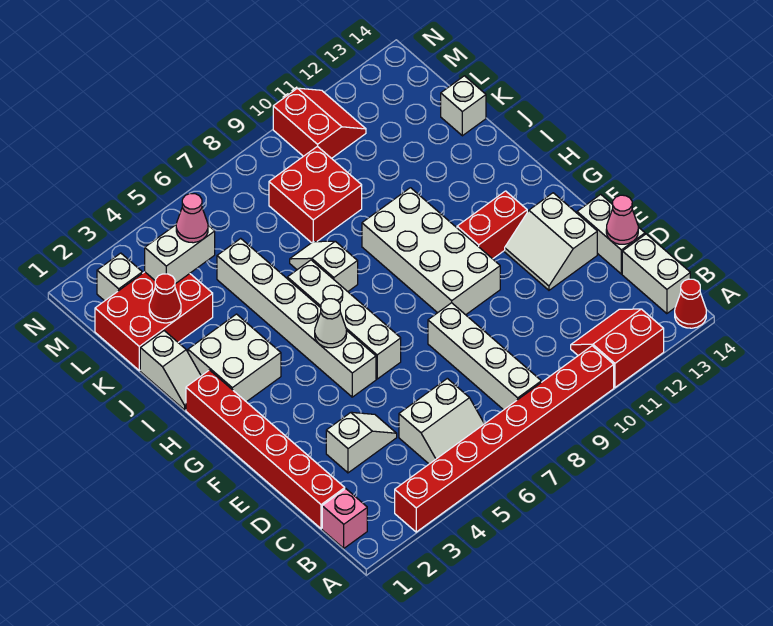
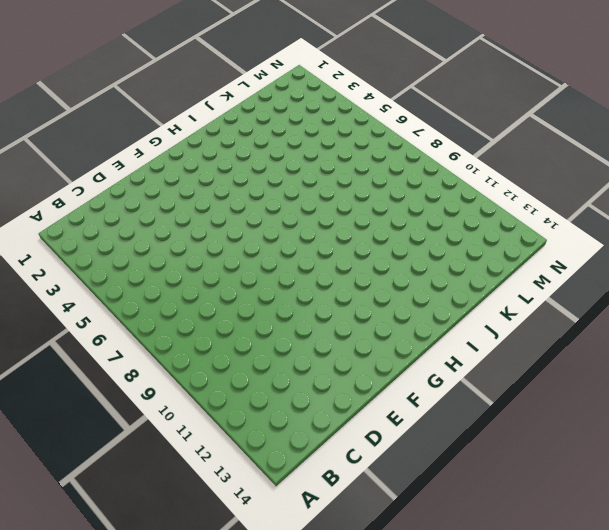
none -> red brick A3:A10 level 1
none -> red slope A11:B12 level 1 top A
none -> red cone A14 level 1

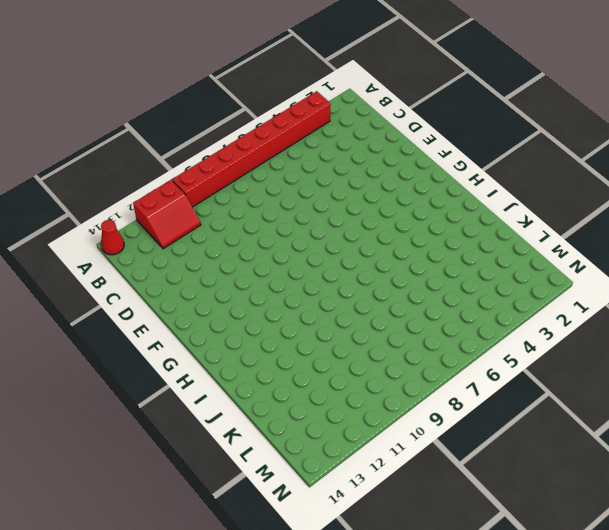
none -> pink brick B1 level 1
none -> white slope B5:C6 level 1 top C
none -> white brick B8:E8 level 1

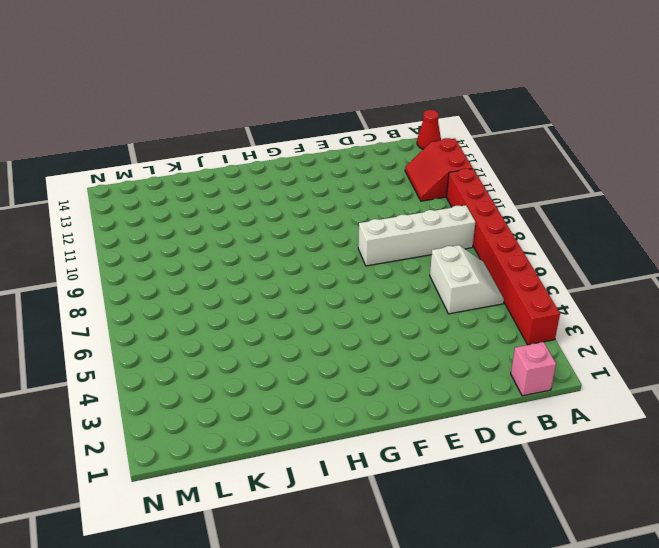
none -> white brick B14:C14 level 1
none -> red brick C1:H1 level 1
none -> white slope D3:D4 level 1 top 3

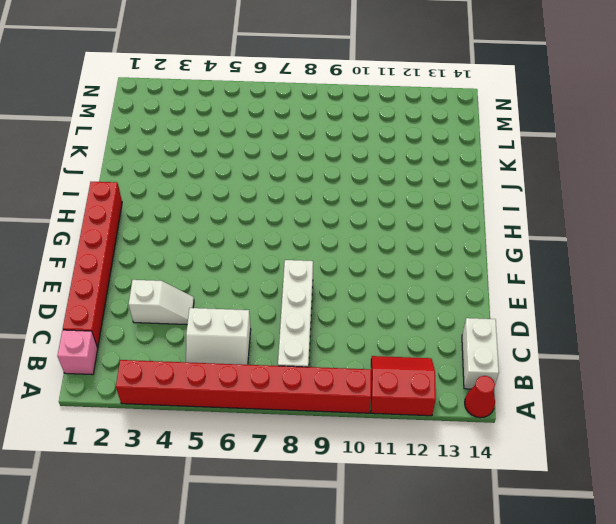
none -> white brick D14:E14 level 1
none -> white slope E12:F13 level 1 top 13
none -> white brick F5:K5 level 1

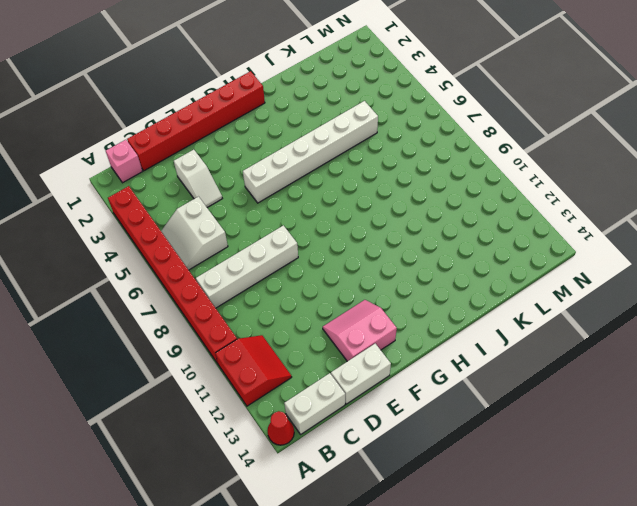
pink slope E12:F13 level 1 top 13 -> white slope E12:F13 level 1 top 13
none -> white brick F6:I6 level 1
none -> white brick F9:I10 level 1
none -> red brick G11:G12 level 1

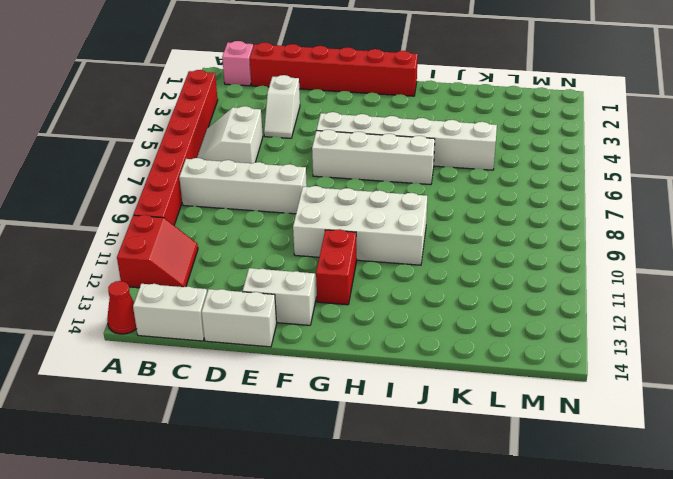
none -> white brick H2:I3 level 1
none -> white slope I1:J1 level 1 top J
none -> white slope I7:J7 level 1 top I

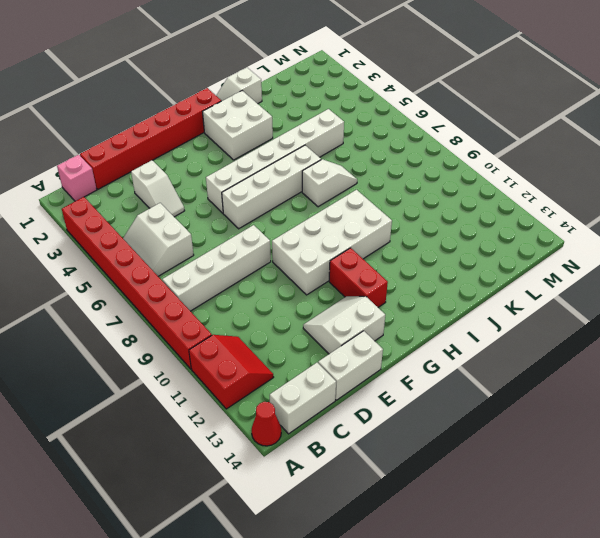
none -> red brick K1:L3 level 1
none -> red brick K8:L9 level 1
none -> white brick K14 level 1

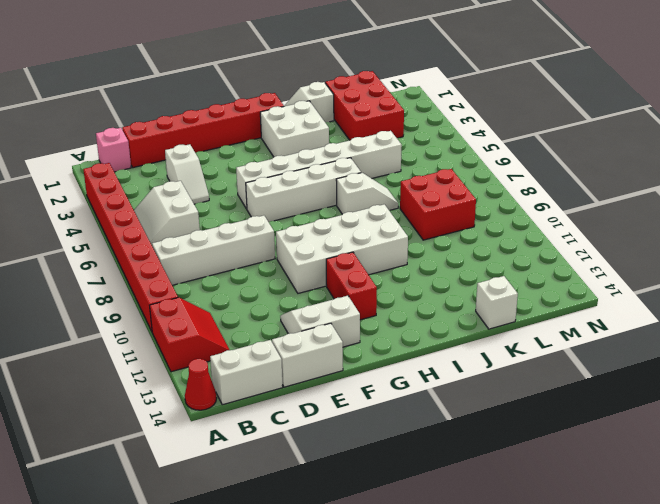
none -> white brick M2 level 1
none -> red slope M10:N11 level 1 top 10
none -> pink cone D14 level 2

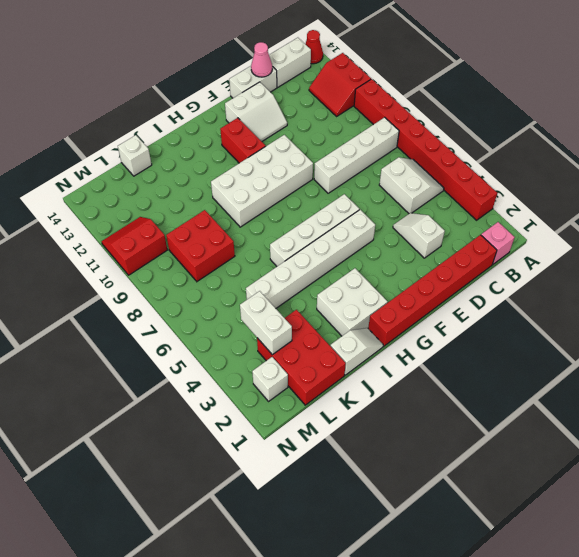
none -> white slope I7:J7 level 1 top I
none -> white cone G5 level 2
none -> red cone K2 level 2

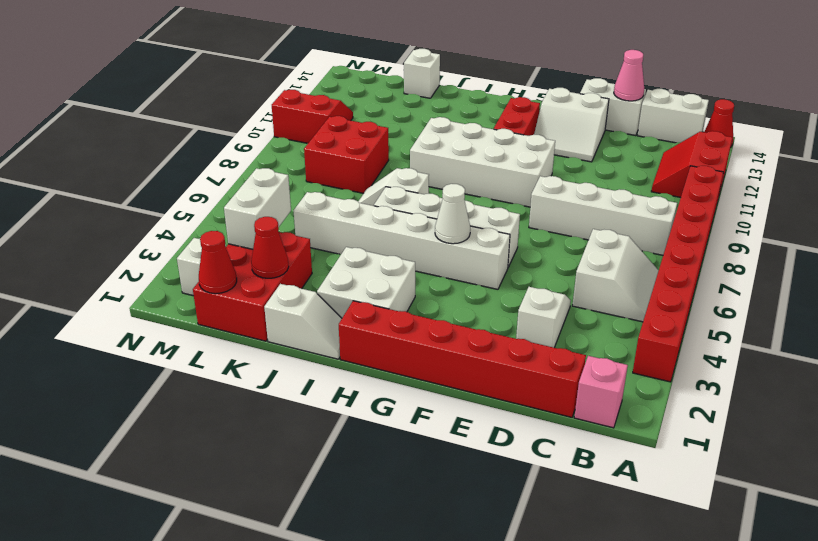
red cone L1 level 2 -> none
none -> pink cone L4 level 3

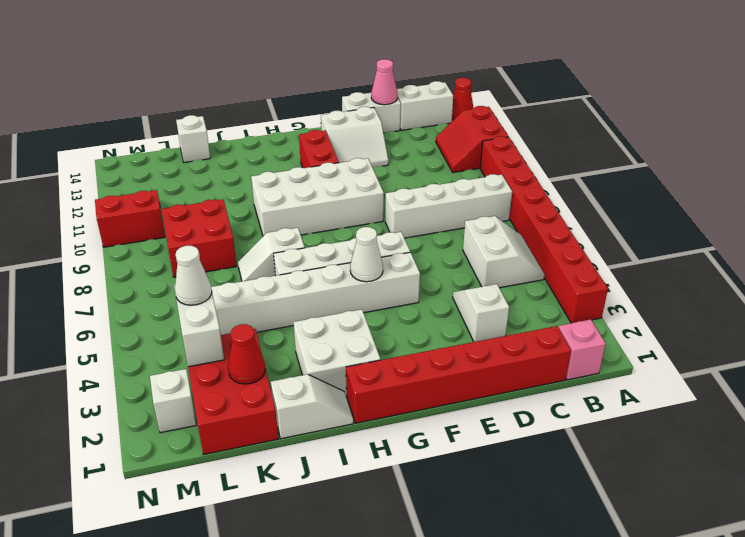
white cone L4 level 3 -> pink cone L4 level 3

